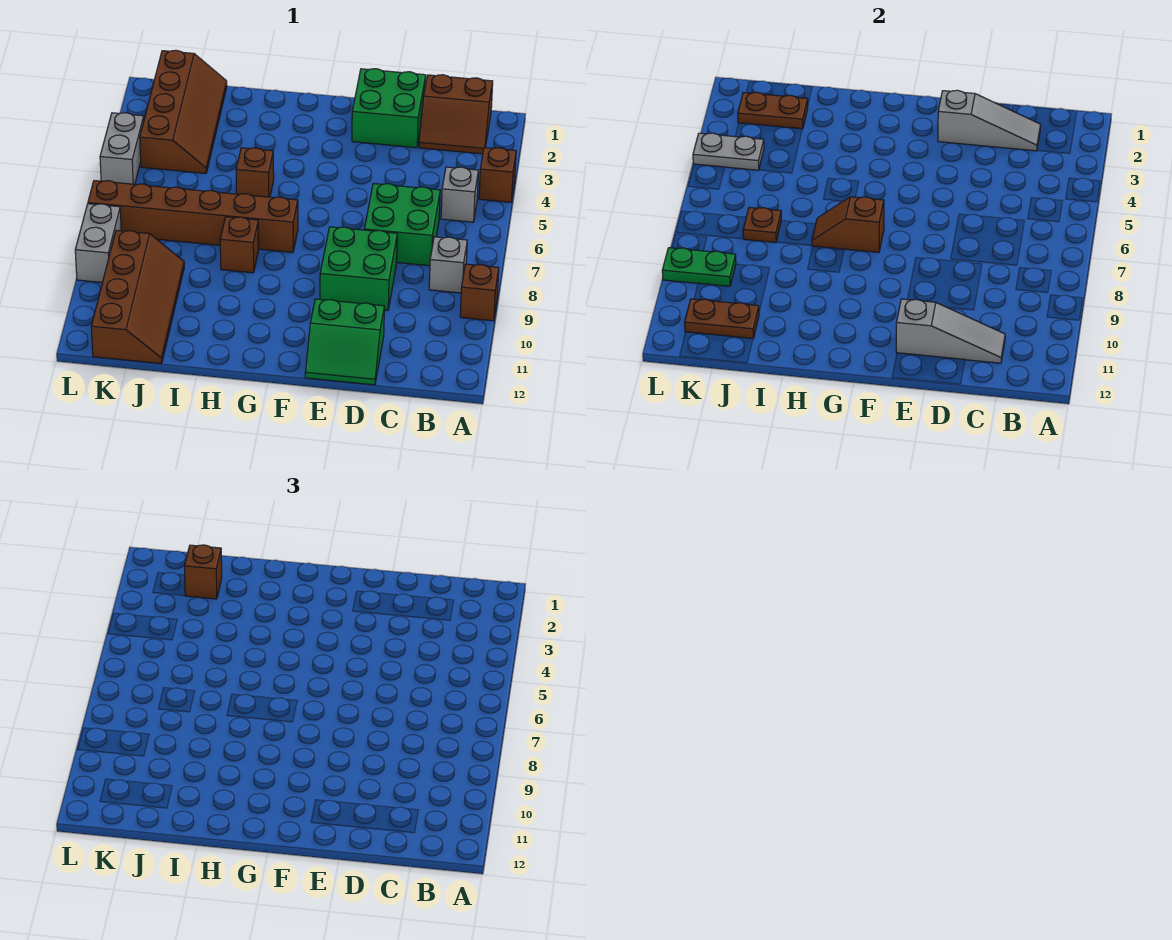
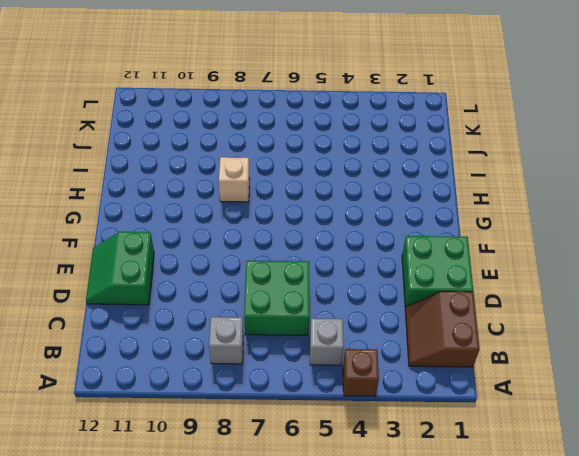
tan brick H8 level 1 -> brown brick H8 level 1
none -> brown brick A9 level 1
none -> green brick D8:E9 level 1
none -> brown brick G7:L7 level 1

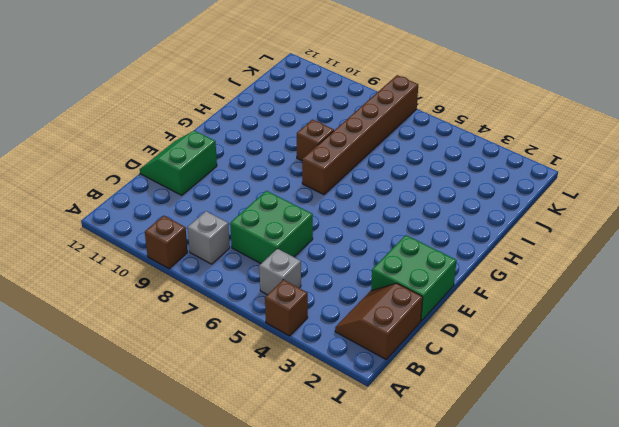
none -> green brick D8:E9 level 1
none -> brown brick H5 level 1
none -> brown slope J1:K4 level 1 top K

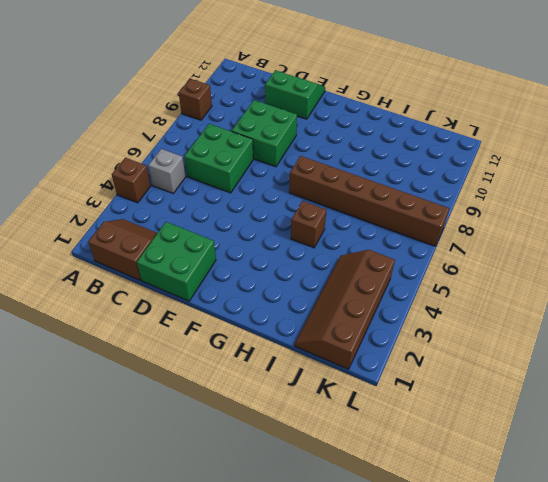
none -> grey brick B8 level 1
none -> brown brick H8 level 1
none -> brown slope J9:K12 level 1 top K

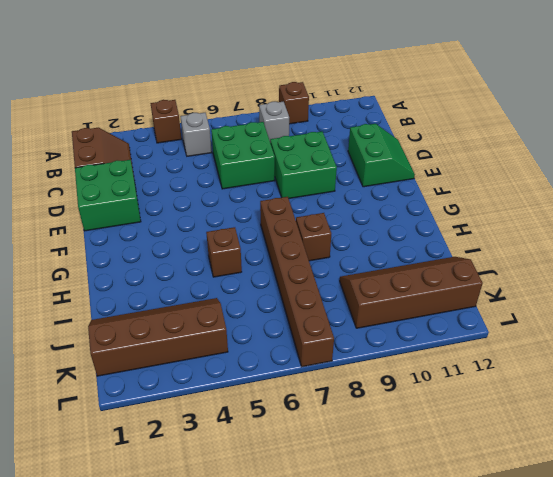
none -> grey brick L4:L5 level 1
none -> grey brick L8:L9 level 1
none -> grey slope C2:E2 level 2 top E

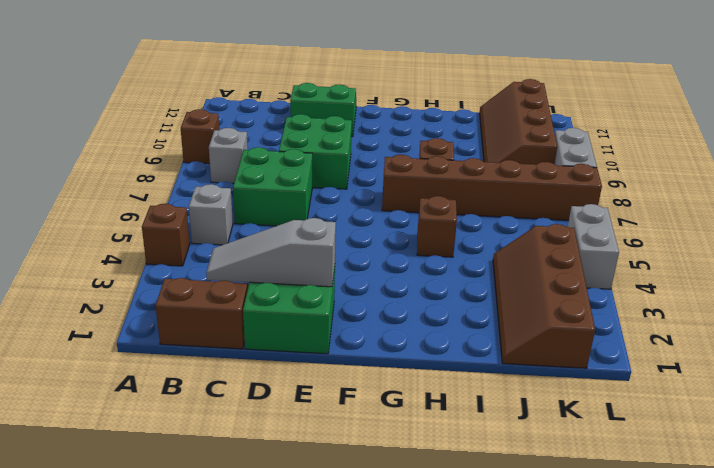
none -> grey slope C11:E11 level 2 top E
none -> brown slope G7:H7 level 2 top G
none -> brown plate J2:K2 level 2

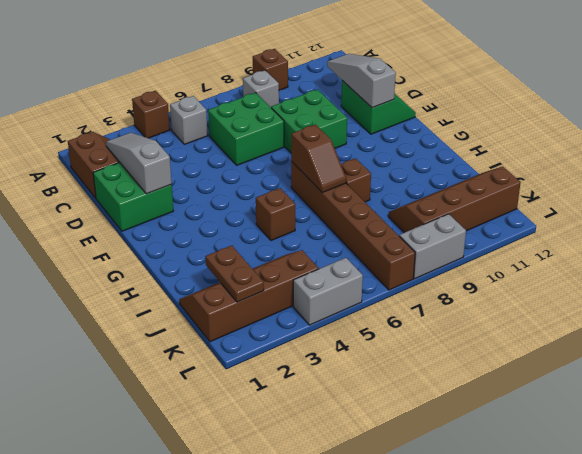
none -> brown plate J7 level 2
none -> brown plate J11:K11 level 2
none -> grey plate K4:L4 level 2

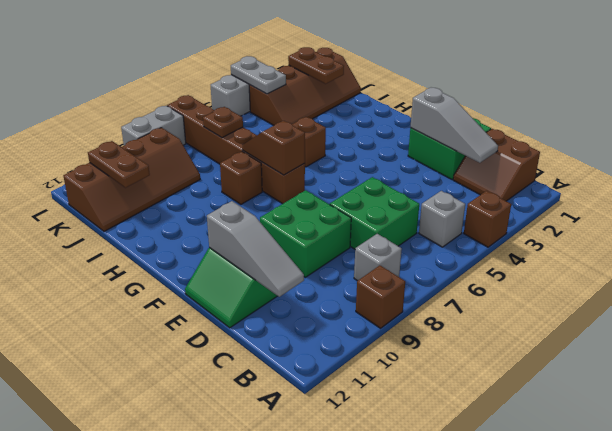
none -> green plate K9:L9 level 2
none -> brown brick J2 level 3

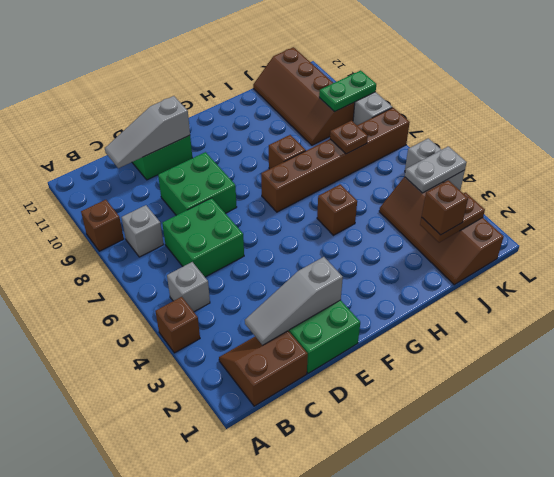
none -> brown slope G7:H7 level 2 top G
none -> brown plate J11:K11 level 2

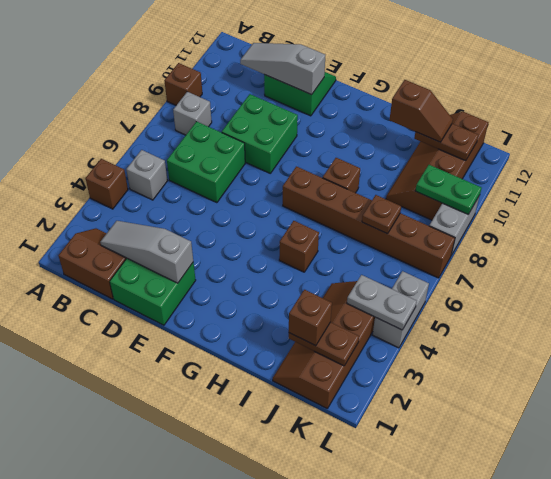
brown slope I11:J11 level 3 top I -> brown slope G7:H7 level 2 top G

